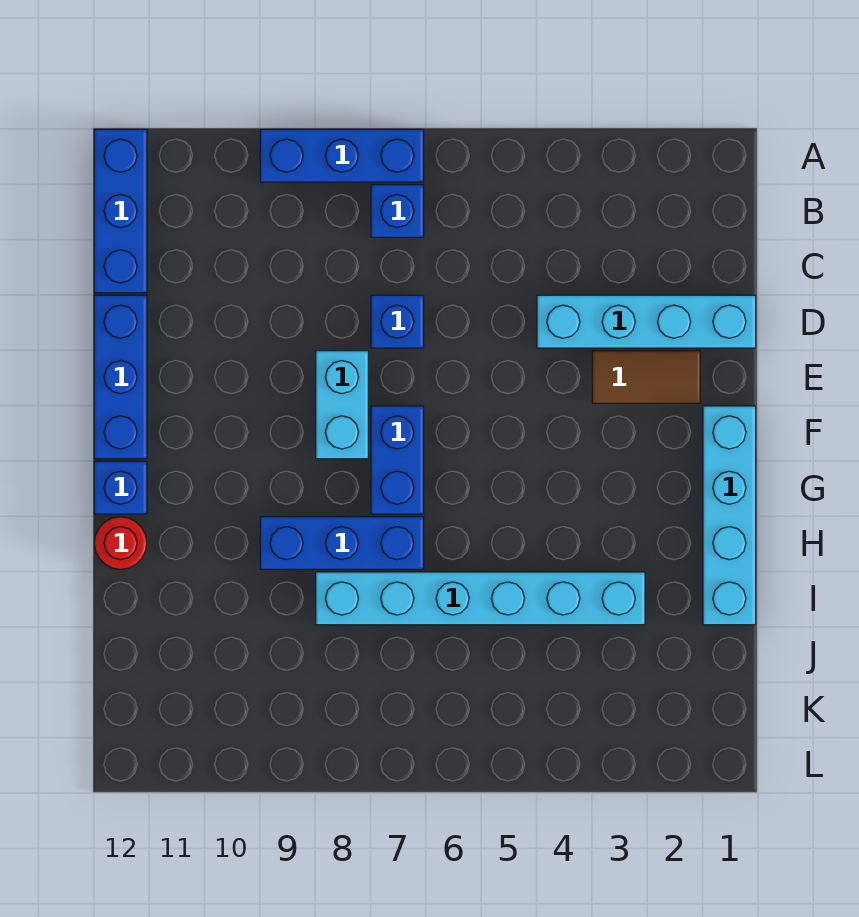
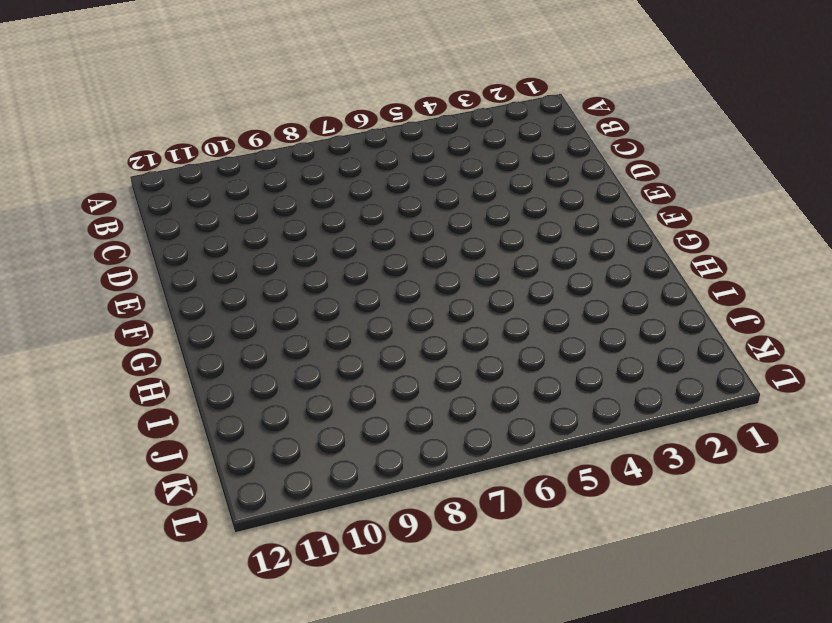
none -> blue brick A7:A9 level 1
none -> blue brick A12:C12 level 1
none -> blue brick B7 level 1

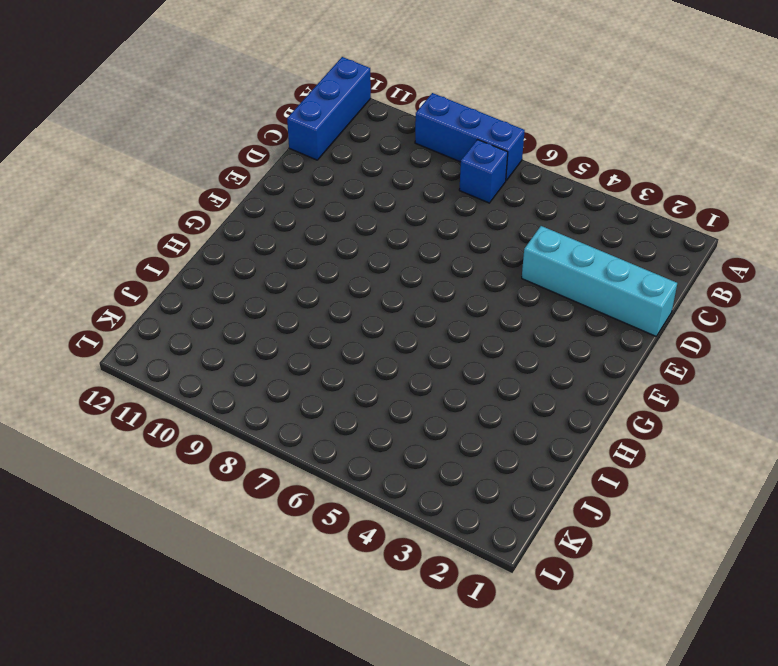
none -> blue brick D7 level 1
none -> blue brick D12:F12 level 1
none -> brown tile E2:E3 level 1

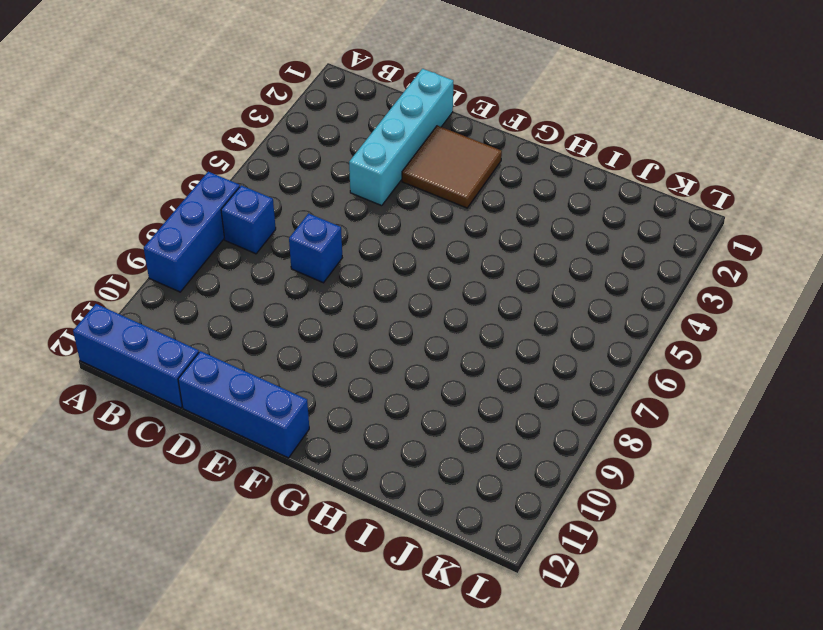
brown tile E2:F3 level 1 -> brown tile E2:E3 level 1
none -> cyan brick E8:F8 level 1
none -> cyan brick F1:I1 level 1
none -> blue brick F7:G7 level 1

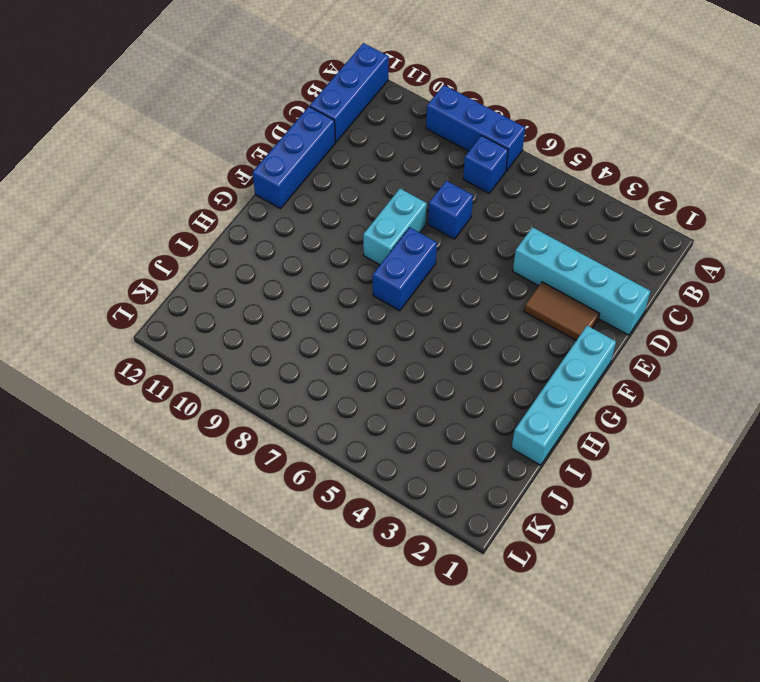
none -> blue brick G12 level 1
none -> blue brick H7:H9 level 1
none -> red round brick H12 level 1

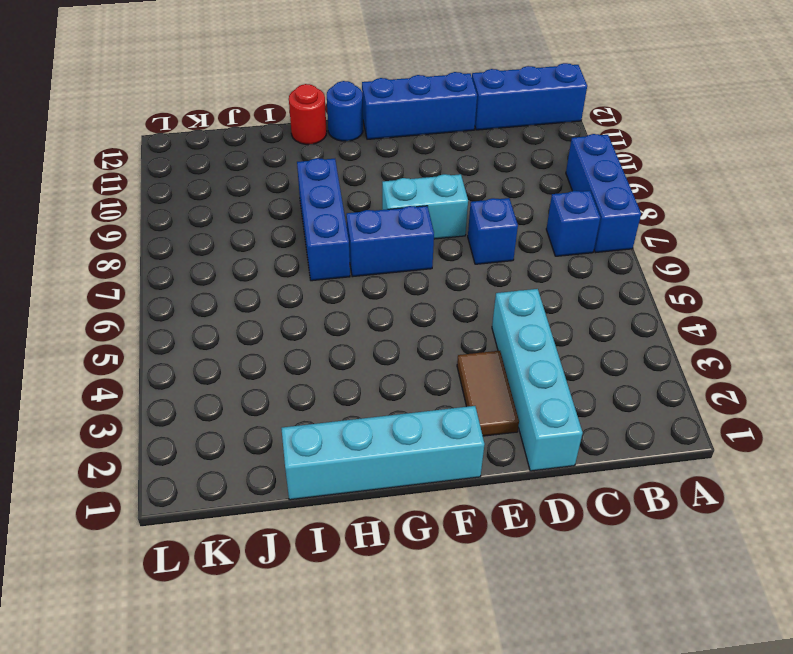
blue round brick G12 level 1 -> blue brick G12 level 1
none -> cyan brick I3:I8 level 1

